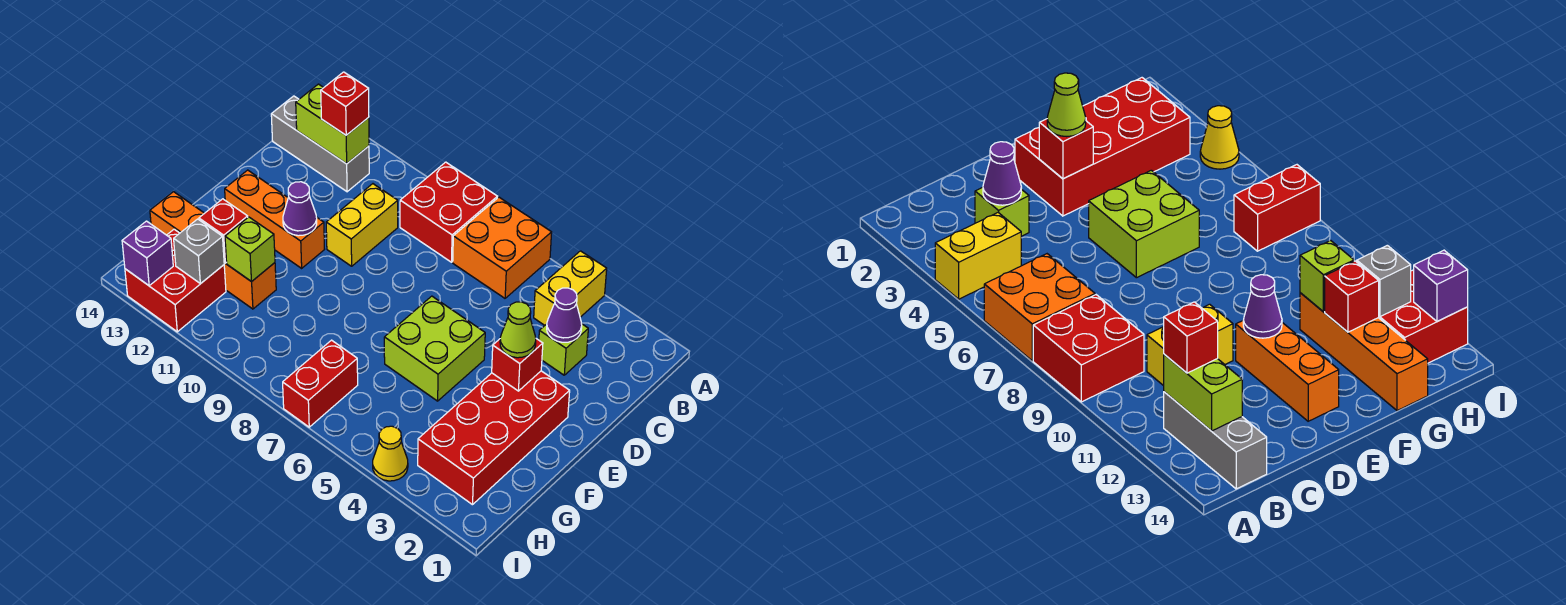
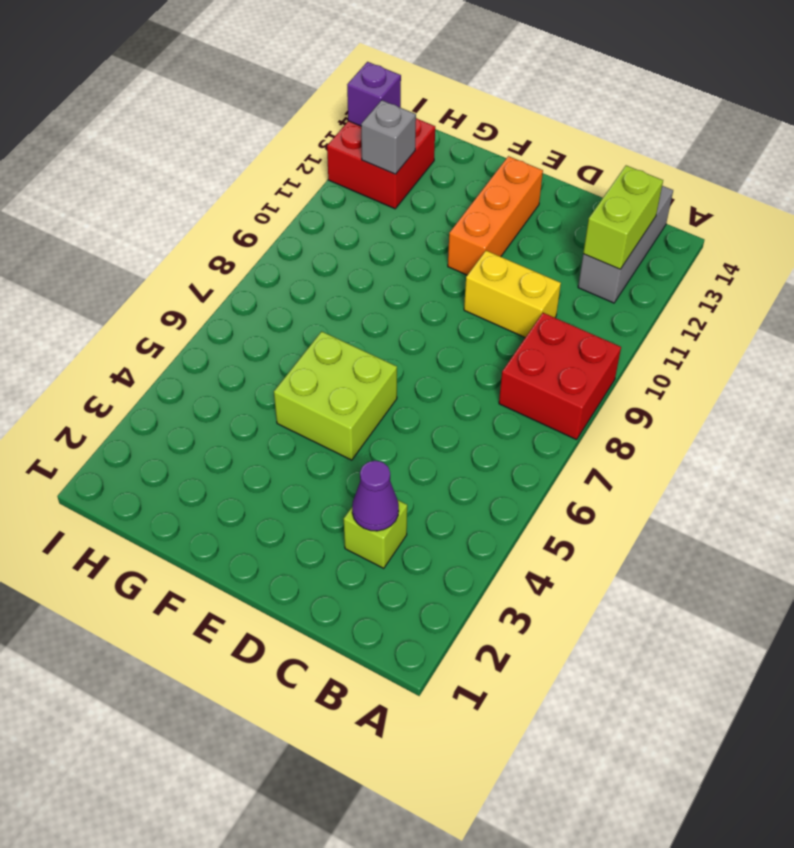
none -> yellow brick A4:B4 level 1
none -> orange brick A6:B7 level 1
none -> red brick E2:H3 level 1

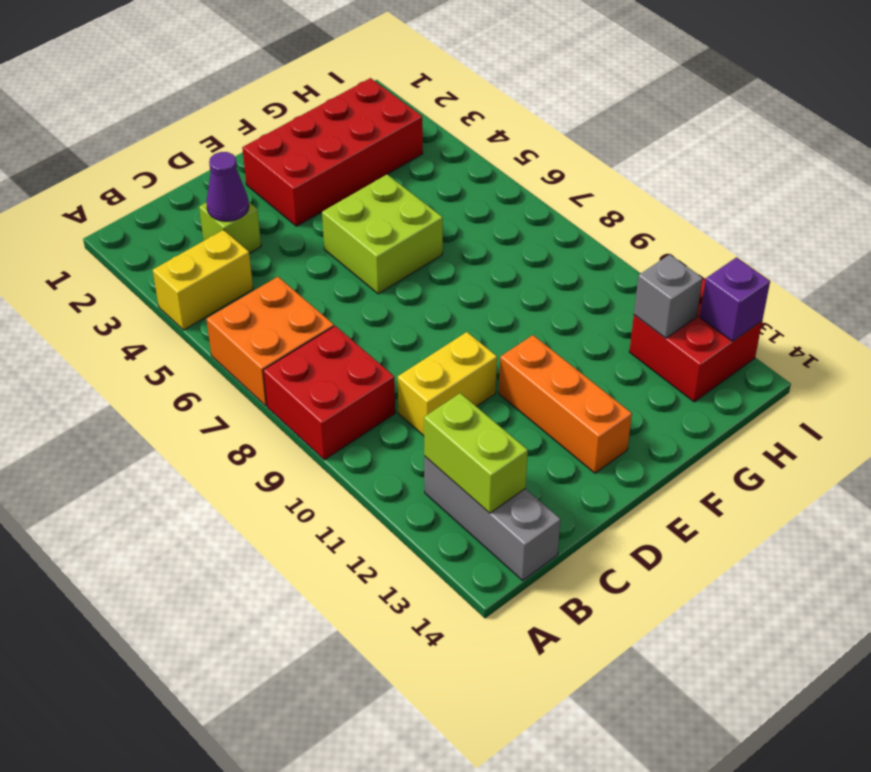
none -> orange brick G11:G14 level 1
none -> red brick H7:I7 level 1
none -> yellow cone I4 level 1

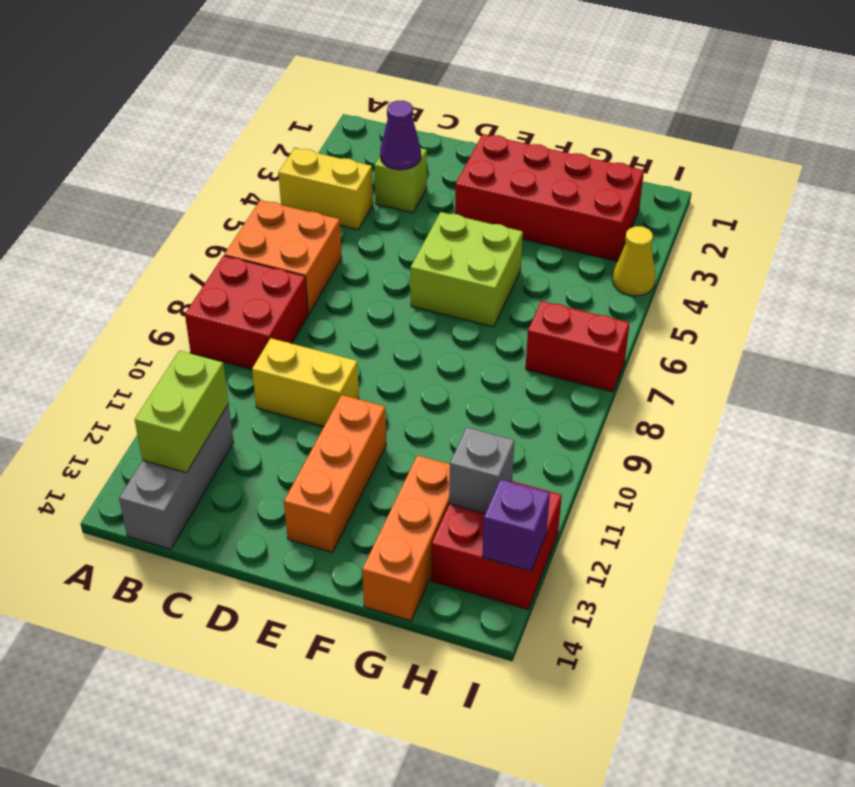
orange brick G12:G14 level 1 -> orange brick G11:G14 level 1
none -> red brick E3 level 2
none -> purple cone E11 level 2
none -> lime brick G11 level 2

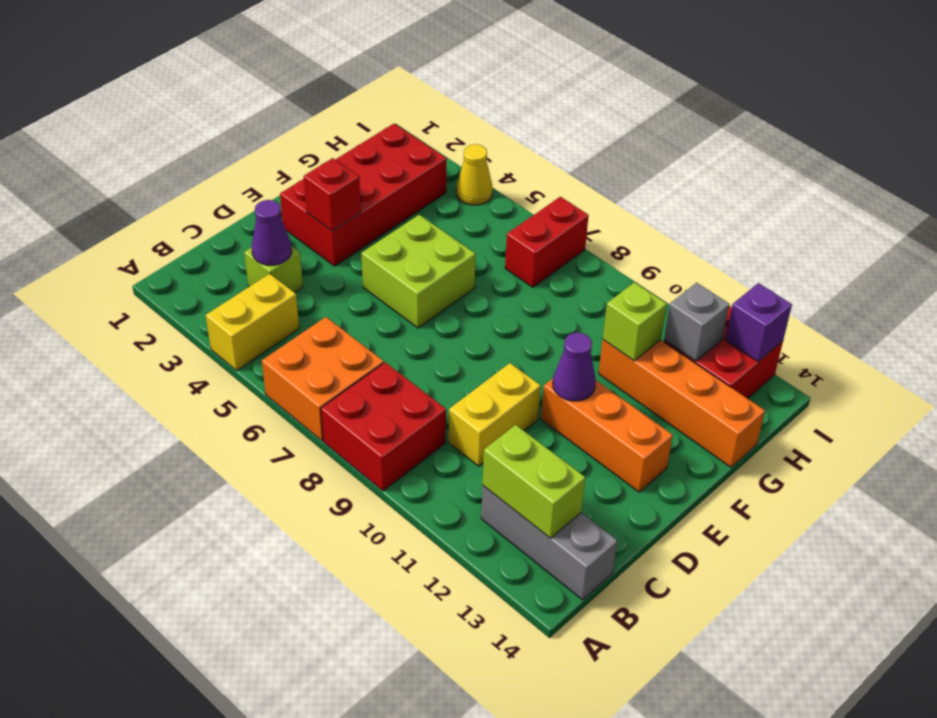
none -> red brick G12 level 2
none -> red brick B12 level 3
none -> lime cone E3 level 3

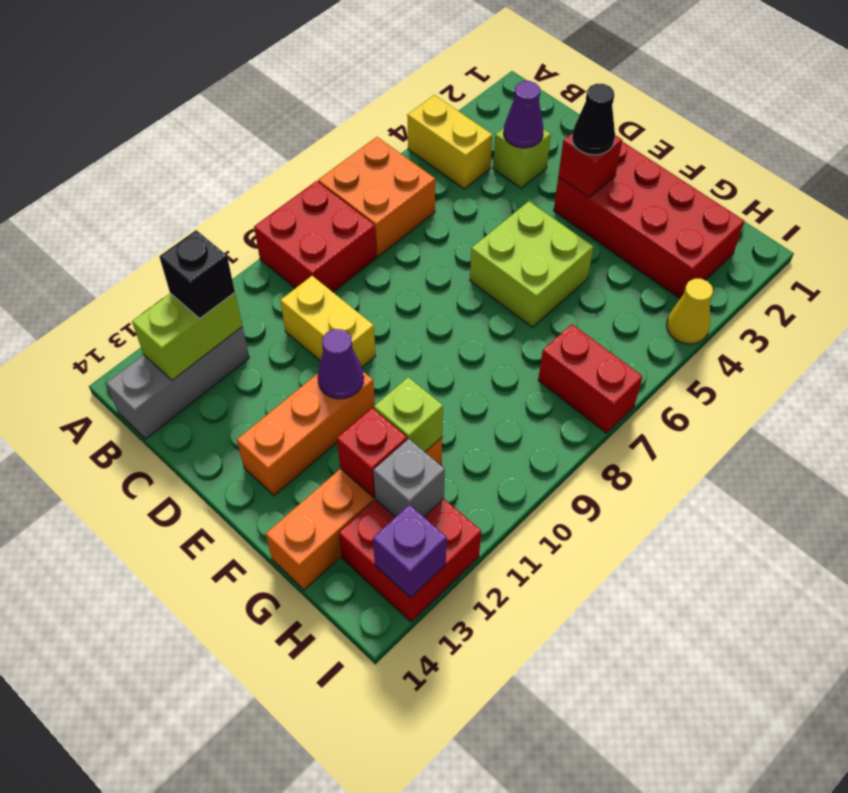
black brick B12 level 3 -> red brick B12 level 3
black cone E3 level 3 -> lime cone E3 level 3

